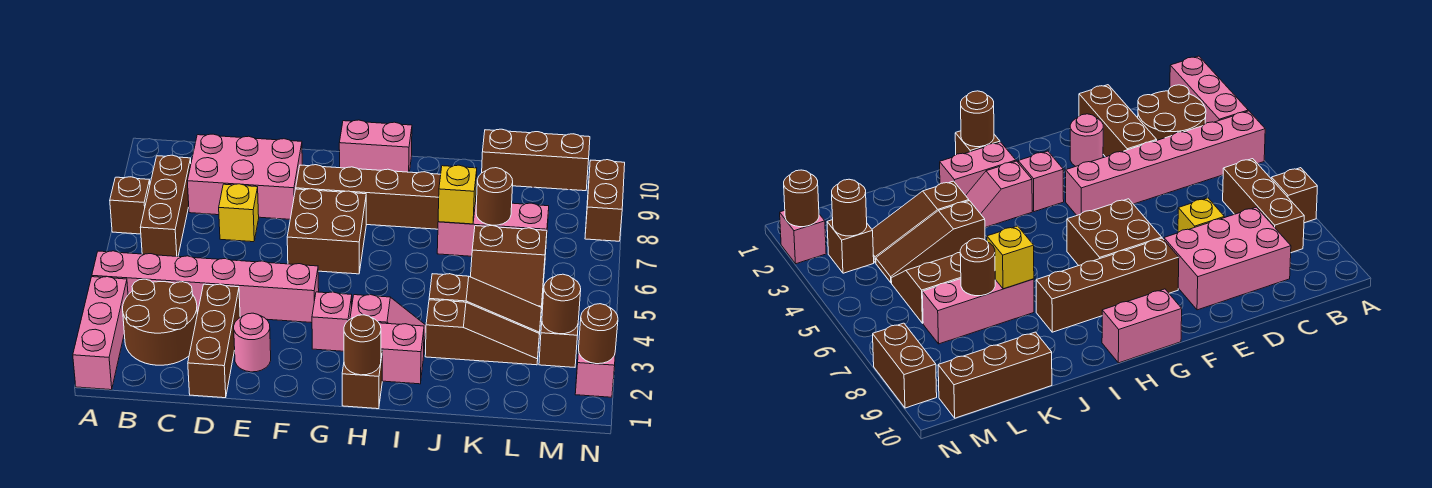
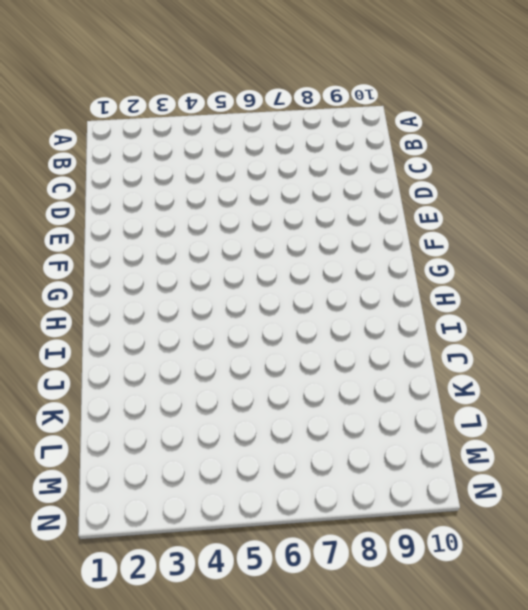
none -> pink brick A1:A3 level 1
none -> pink brick A4:F4 level 1
none -> brown brick A7 level 1

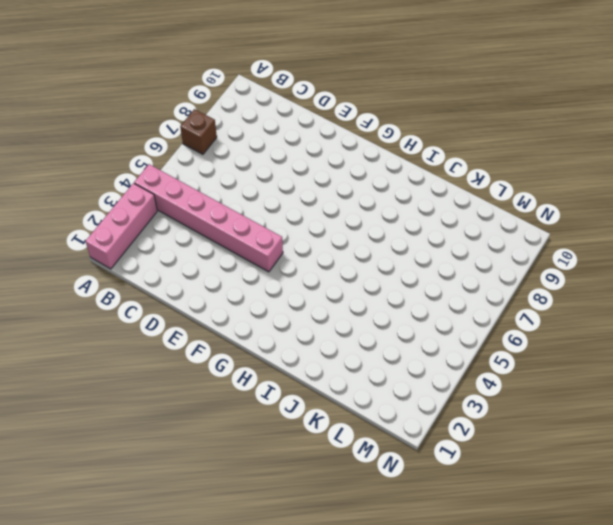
none -> brown round brick B2:C3 level 1
none -> brown brick B6:B8 level 1
none -> pink brick C8:E9 level 1

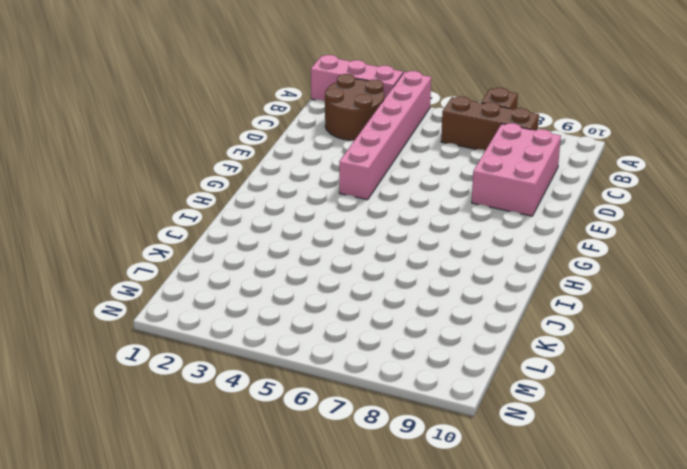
none -> brown brick D1:D3 level 1
none -> yellow brick D7 level 1
none -> pink round brick E2 level 1

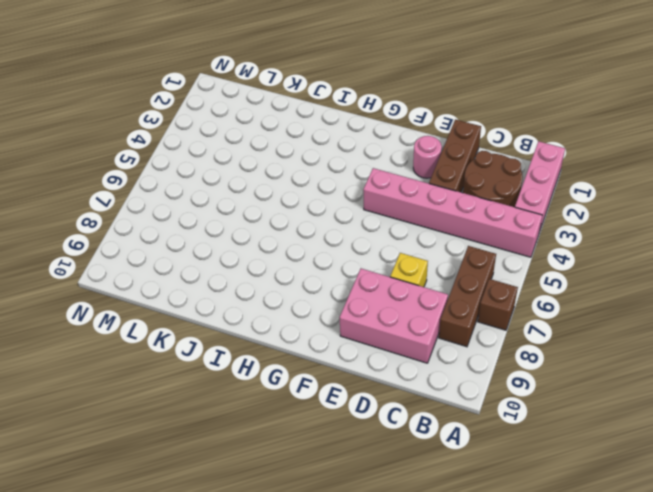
none -> brown brick F6:G7 level 1
none -> brown brick F8:I8 level 1
none -> pink brick G3 level 1

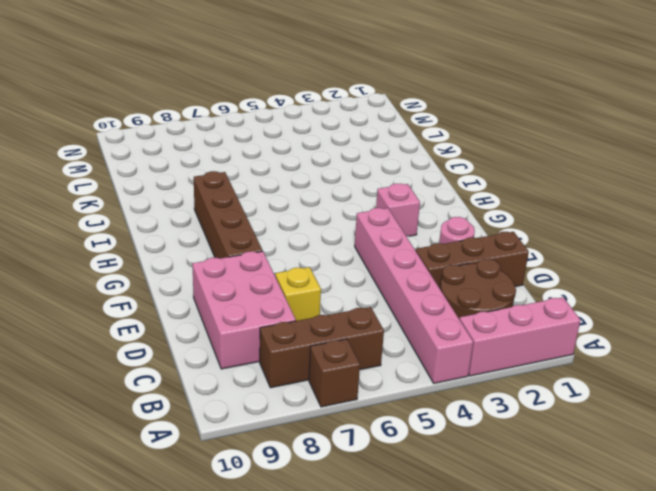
none -> brown brick F6:G7 level 1
none -> pink brick G10:H10 level 1
none -> brown brick H1 level 1

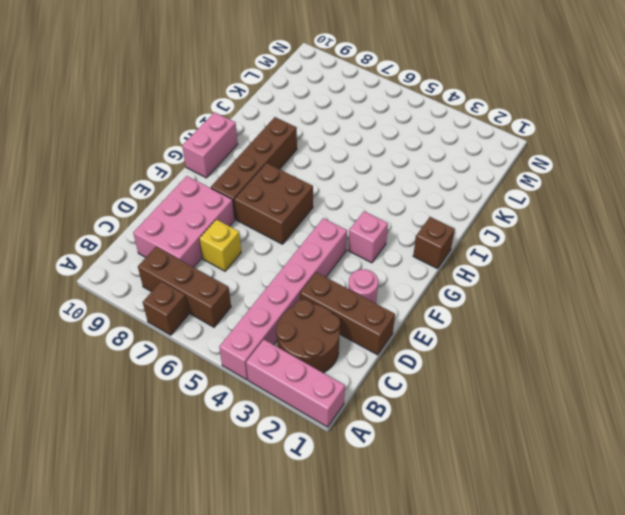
none -> pink brick H2:I2 level 1
none -> pink slope H3:I3 level 1 top H
none -> brown slope J3:L3 level 1 top J

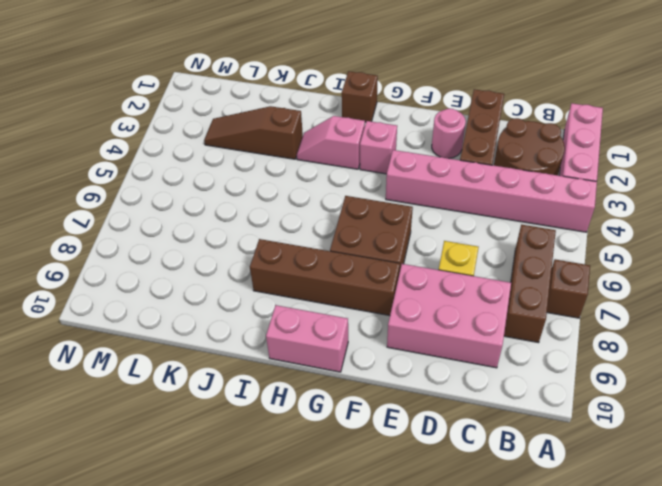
none -> pink brick H2:I2 level 1
none -> brown slope J4:L4 level 1 top J
none -> pink brick J7:L7 level 1

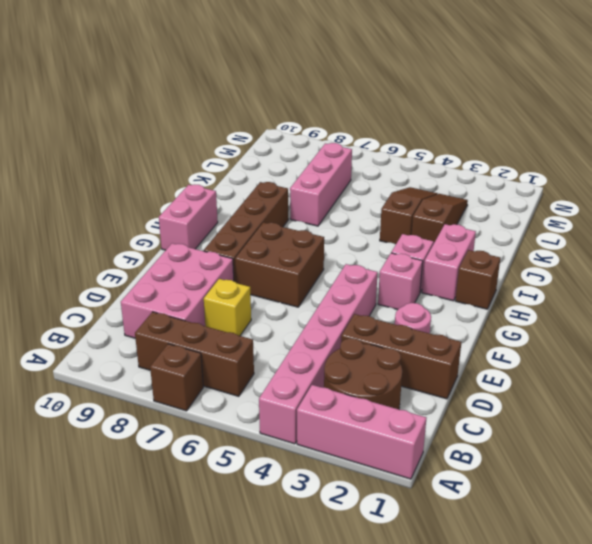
none -> brown slope K5:L6 level 1 top 6
none -> brown brick K10:M10 level 1
none -> brown brick M3 level 1

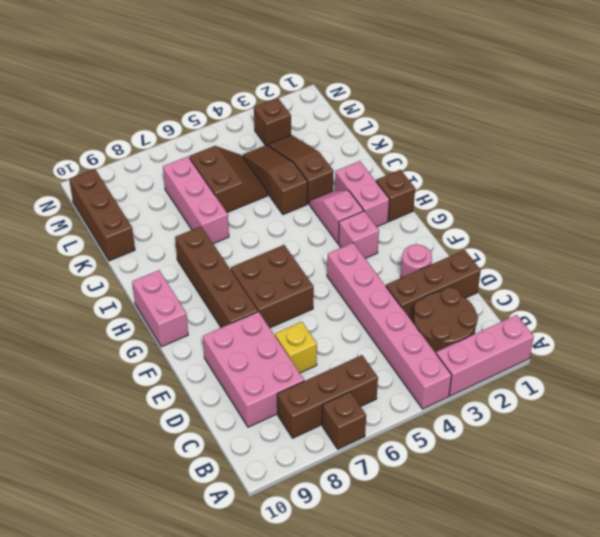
none -> pink brick N2 level 1
none -> brown brick N8:N9 level 1
none -> brown round brick H1 level 2

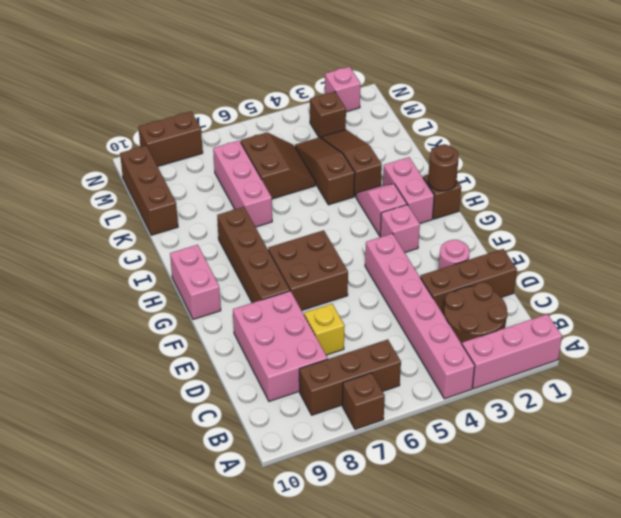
none -> yellow brick J7 level 2
none -> brown round brick K7 level 2
none -> brown round brick M3 level 2

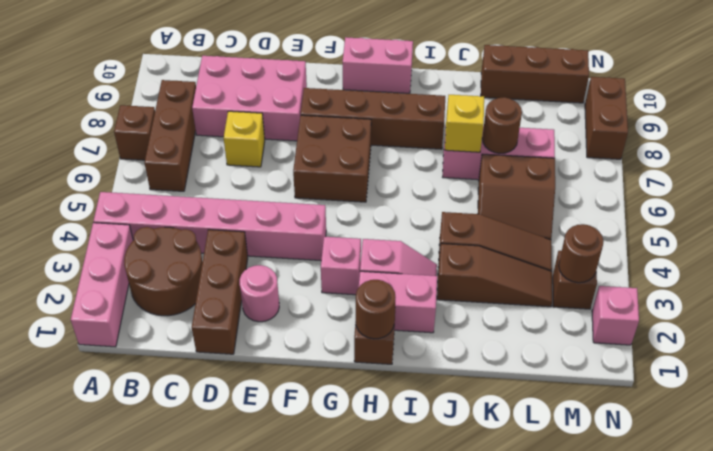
none -> brown round brick N2 level 2

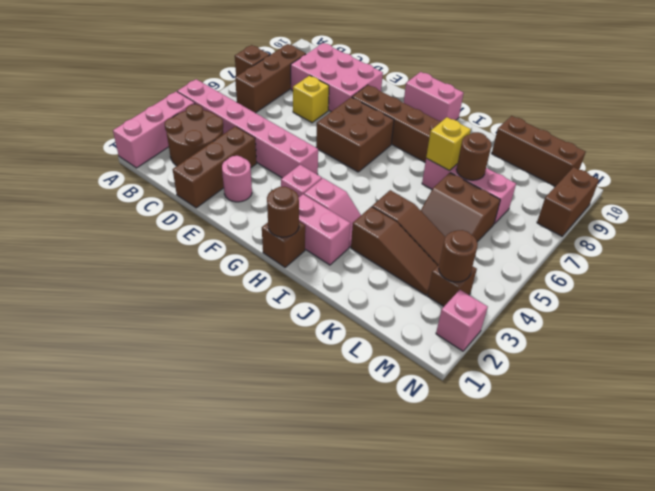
none -> brown round brick N2 level 2

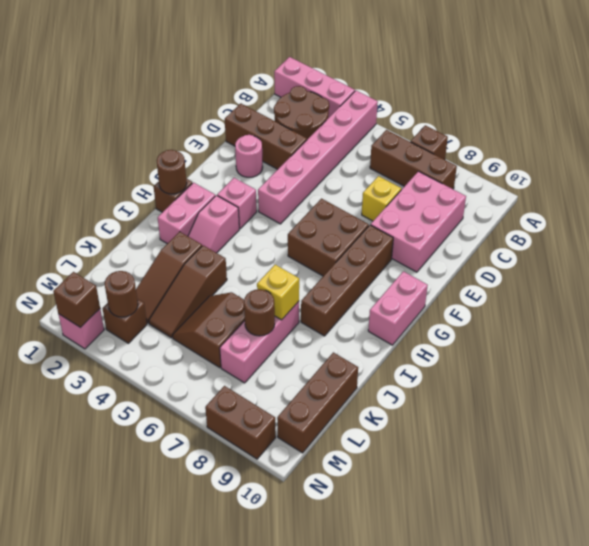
brown brick N2 level 2 -> brown round brick N2 level 2

